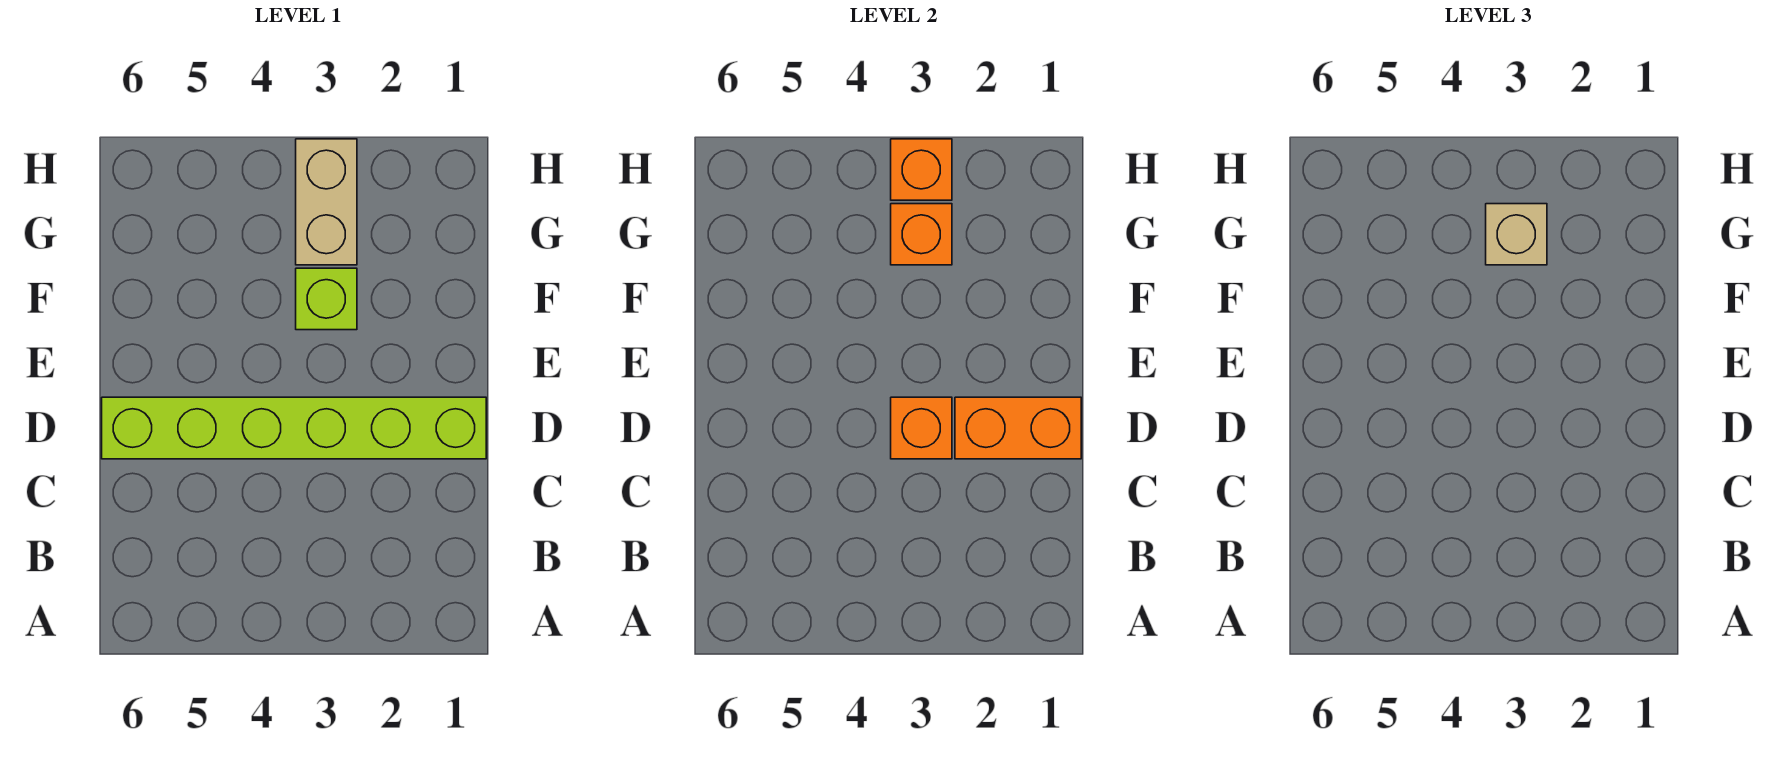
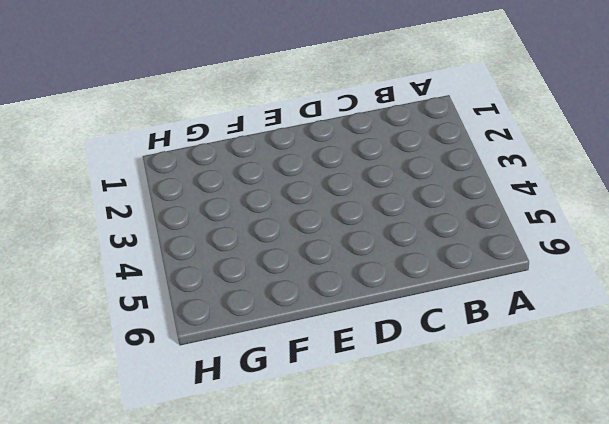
none -> lime brick D1:D6 level 1
none -> lime brick F3 level 1

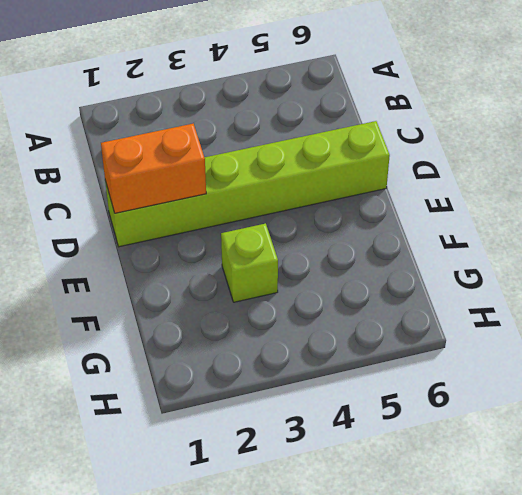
none -> tan brick G3:H3 level 1
none -> orange brick D3 level 2

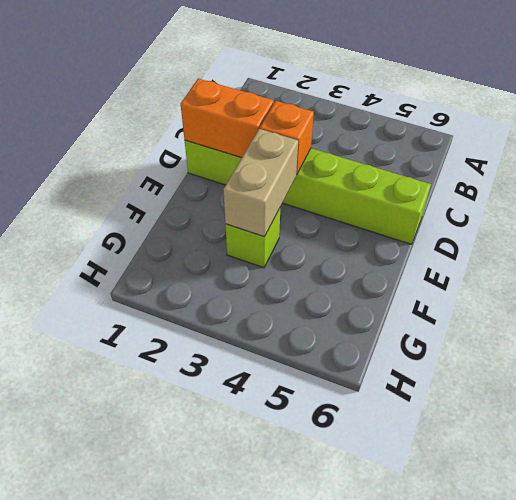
tan brick E3:F3 level 2 -> tan brick G3:H3 level 1
none -> orange brick G3 level 2
none -> orange brick H3 level 2

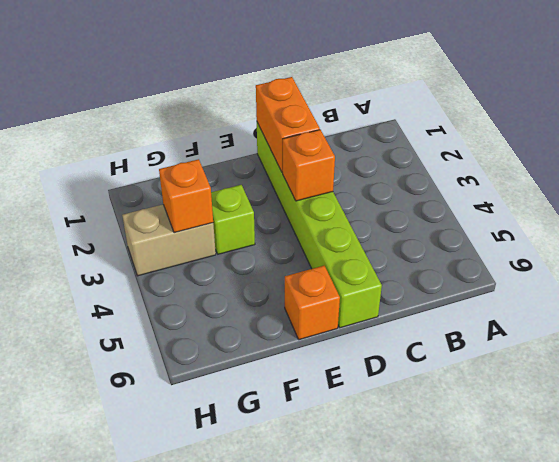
orange brick E6 level 1 -> orange brick H3 level 2
none -> tan brick G3 level 3

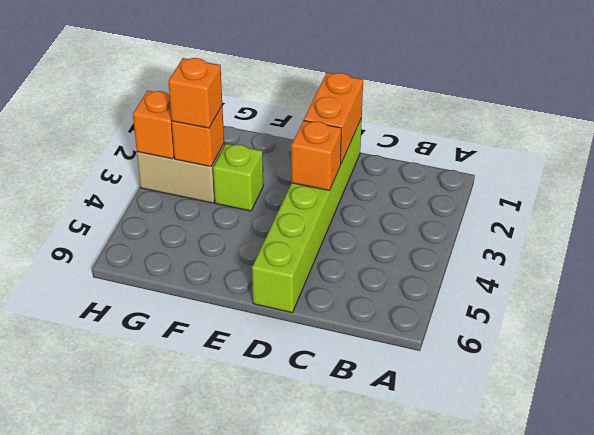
orange brick G3 level 3 -> tan brick G3 level 3

